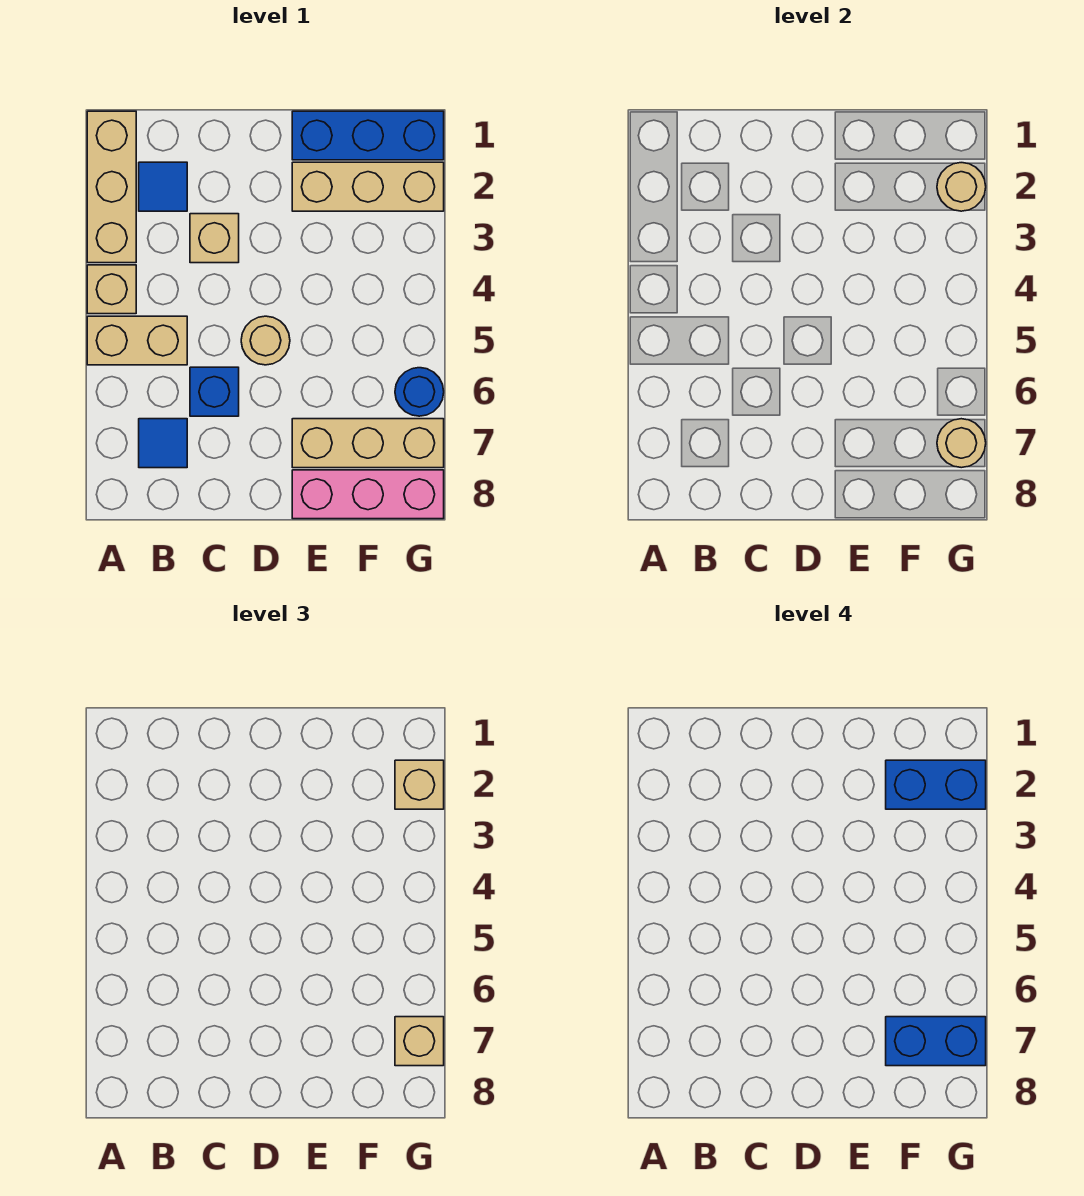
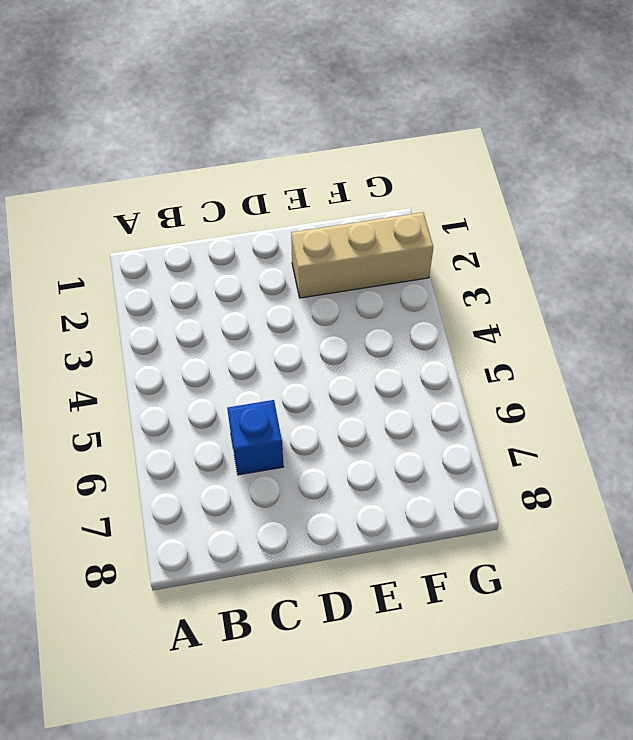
none -> tan brick A1:A3 level 1
none -> tan brick A4 level 1
none -> tan brick A5:B5 level 1

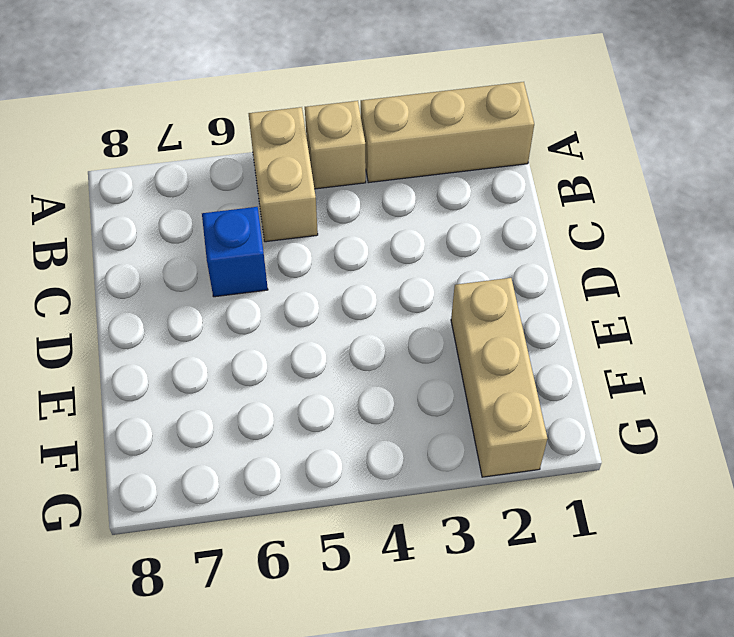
none -> blue tile B2 level 1
none -> blue tile B7 level 1
none -> tan brick C3 level 1

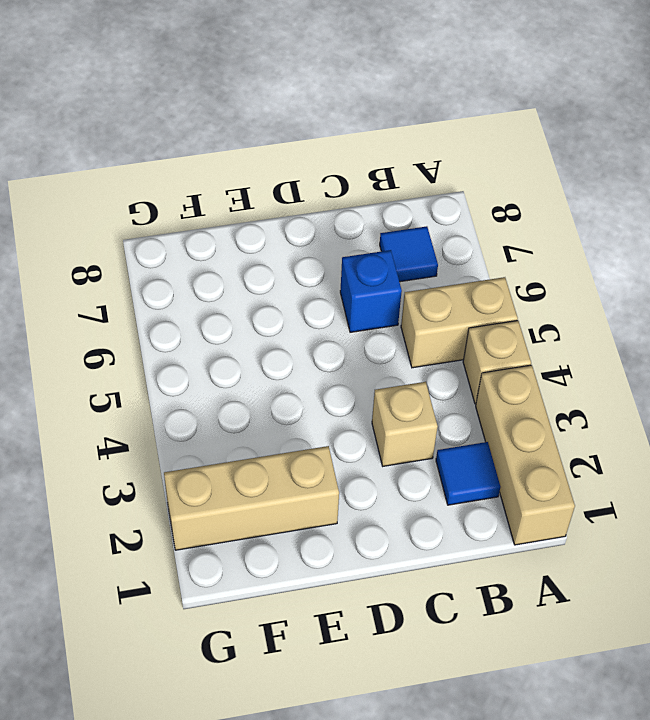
none -> tan round brick D5 level 1
none -> blue brick E1:G1 level 1
none -> tan brick E7:G7 level 1

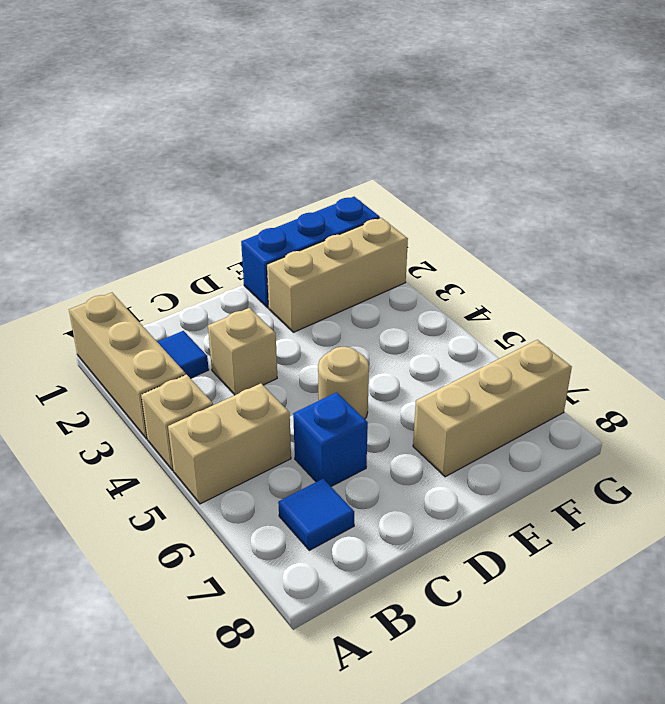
none -> pink brick E8:G8 level 1
none -> blue round brick G6 level 1
none -> tan round brick G2 level 2

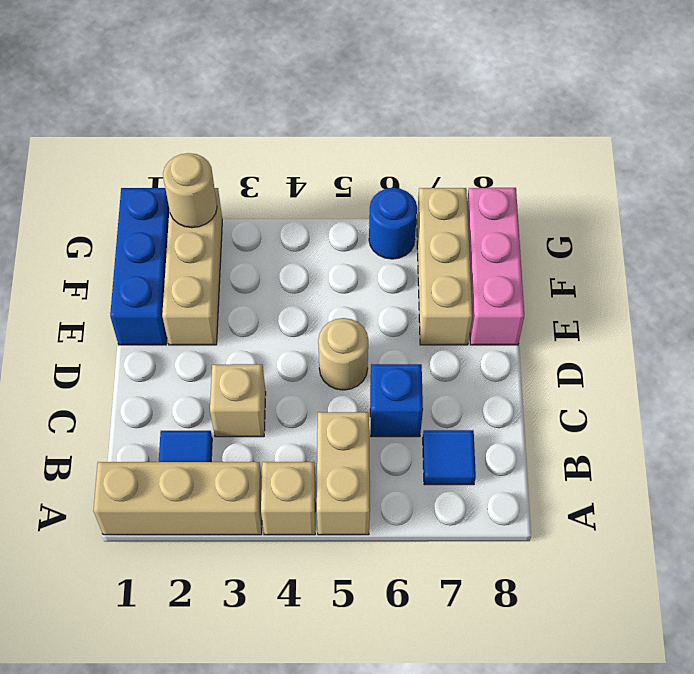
none -> tan round brick G7 level 2
none -> tan brick G2 level 3
none -> tan brick G7 level 3

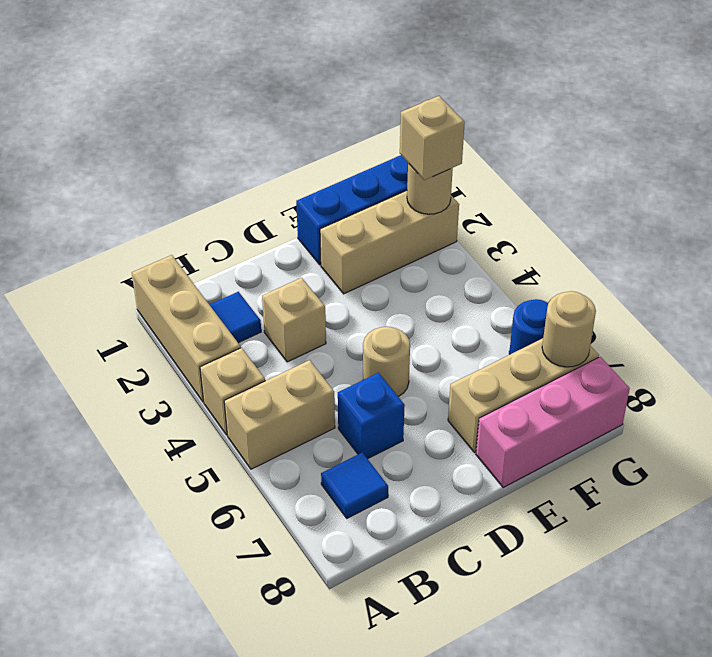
none -> tan brick G7 level 3
none -> blue brick F2:G2 level 4
none -> blue brick F7:G7 level 4

